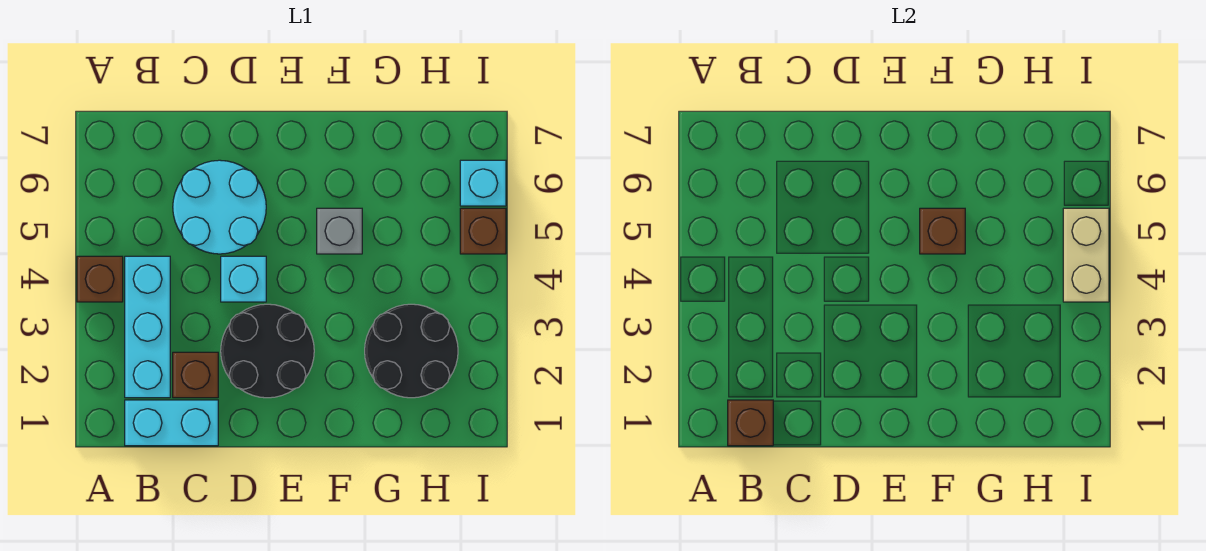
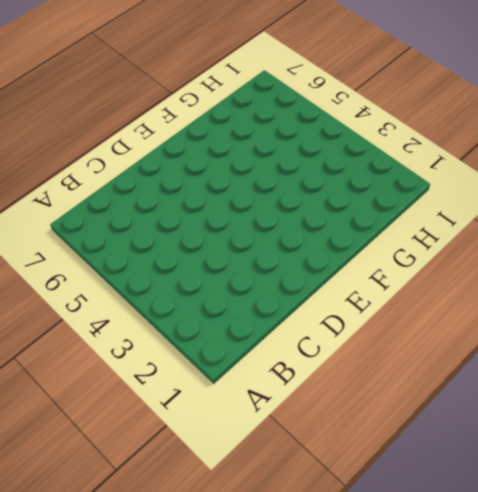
none -> brown brick A4 level 1
none -> cyan brick B1:C1 level 1
none -> cyan brick B2:B4 level 1

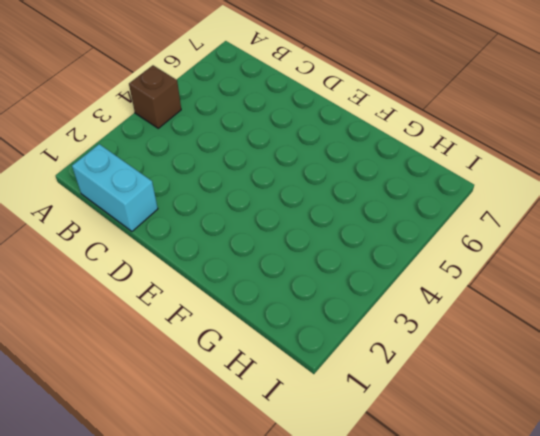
none -> cyan brick B2:B4 level 1
none -> brown brick C2 level 1
none -> cyan round brick C5:D6 level 1

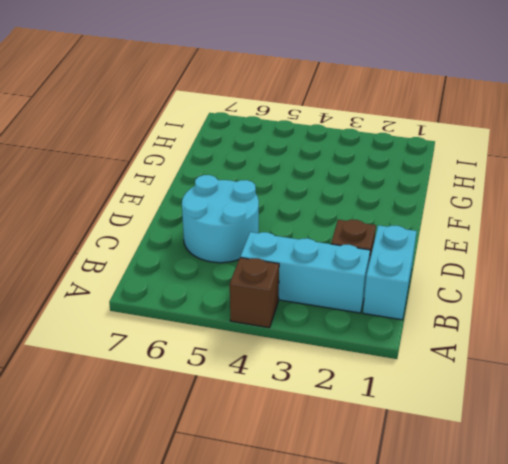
none -> black round brick D2:E3 level 1
none -> cyan brick D4 level 1
none -> grey brick F5 level 1

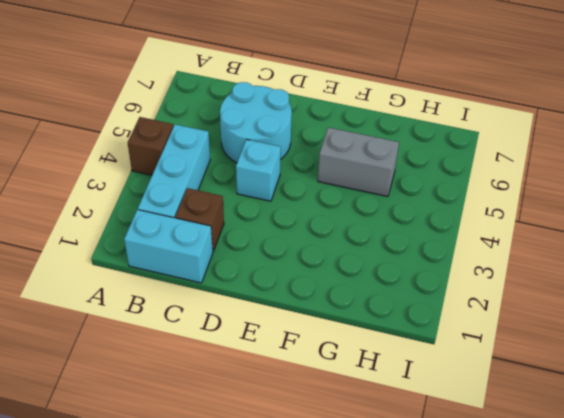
grey brick F5:G5 level 1 -> grey brick F5 level 1
none -> black round brick D2:E3 level 1
none -> black round brick G2:H3 level 1
none -> brown brick I5 level 1

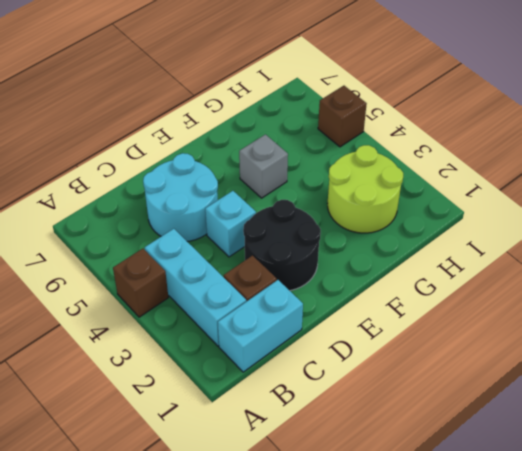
lime round brick G2:H3 level 1 -> black round brick G2:H3 level 1
none -> cyan brick I6 level 1
none -> brown brick B1 level 2
none -> brown brick F5 level 2

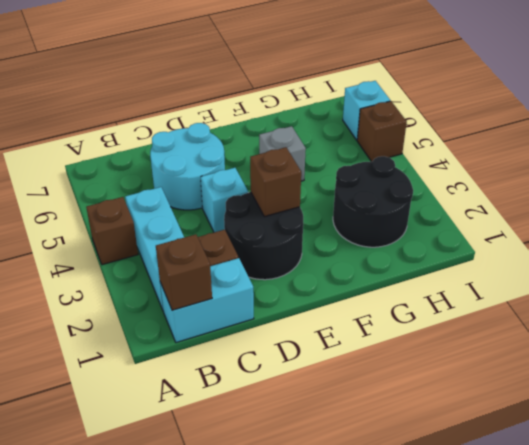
brown brick E3 level 2 -> brown brick F5 level 2
none -> tan brick I4:I5 level 2

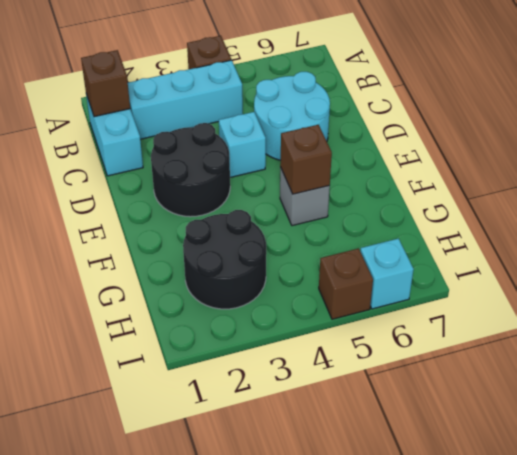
none -> brown brick C2 level 1
none -> tan brick I4:I5 level 2

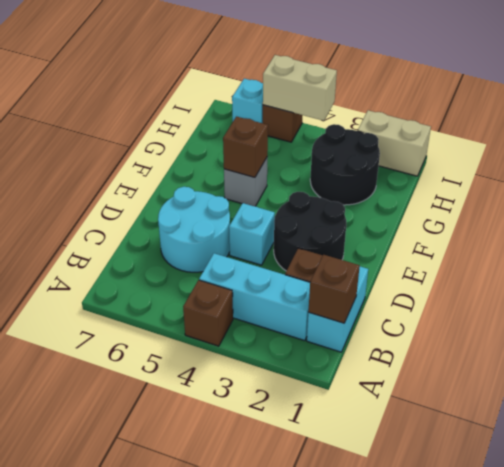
tan brick I1:I2 level 1 -> none

